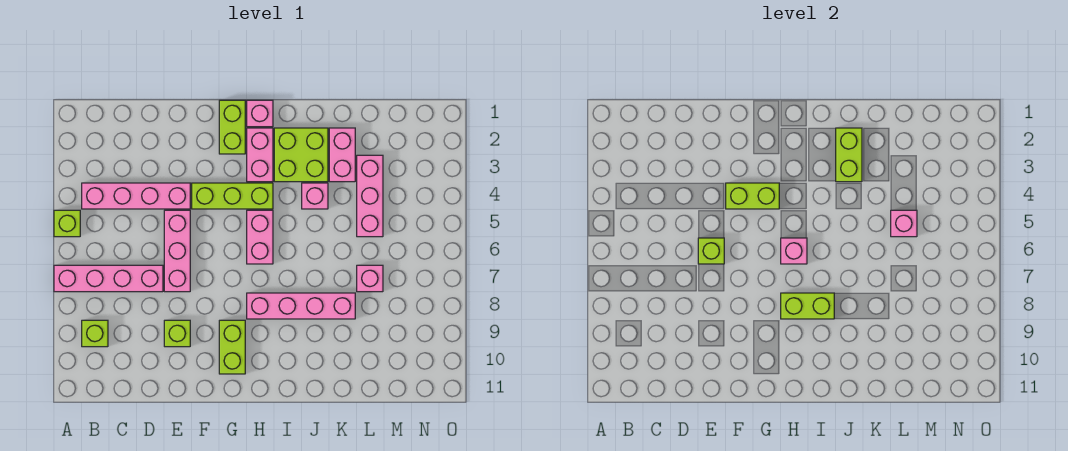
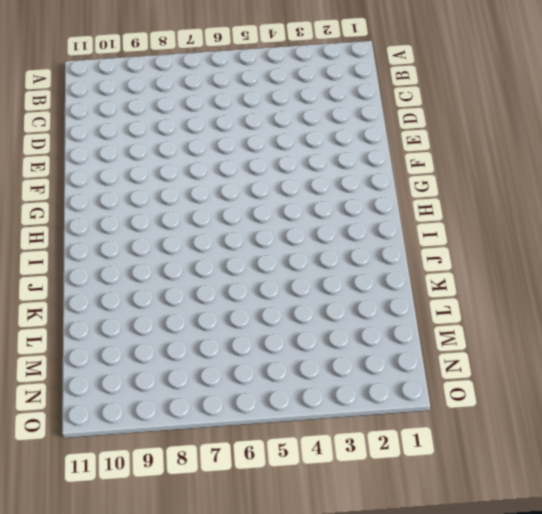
none -> lime brick A5 level 1
none -> pink brick A7:D7 level 1
none -> pink brick B4:E4 level 1

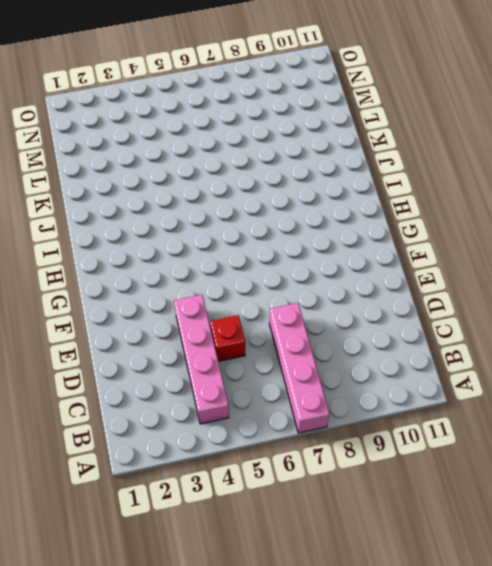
red brick D5 level 1 -> none
none -> lime brick A5 level 1
none -> lime brick B9 level 1
none -> pink brick E5:E7 level 1

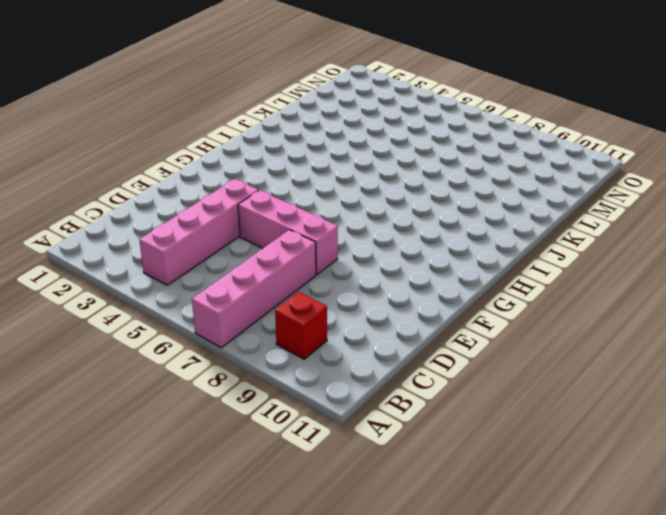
red brick B9 level 1 -> lime brick B9 level 1
none -> lime brick A5 level 1
none -> lime brick E9 level 1
none -> lime brick F4:H4 level 1

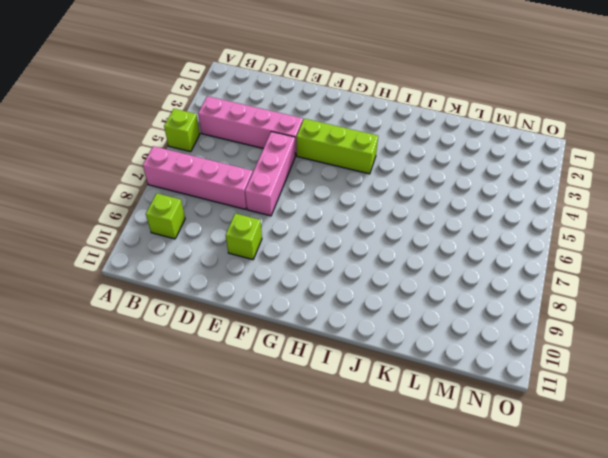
none -> lime brick G1:G2 level 1
none -> lime brick G9:G10 level 1
none -> pink brick H1 level 1

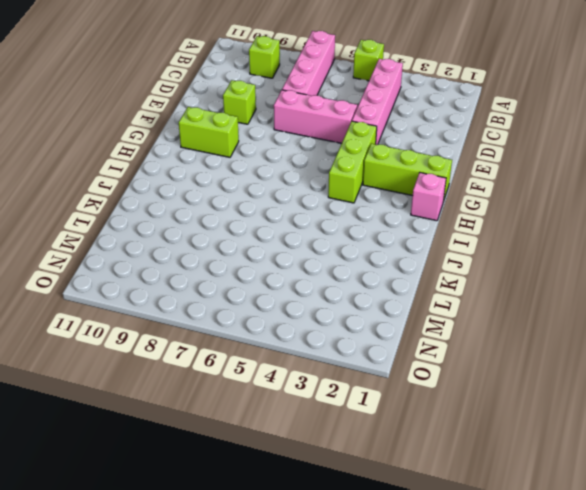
lime brick G1:G3 level 1 -> lime brick G1:G2 level 1
none -> pink brick H2:H3 level 1
none -> pink brick H5:H6 level 1
none -> pink brick H8:K8 level 1

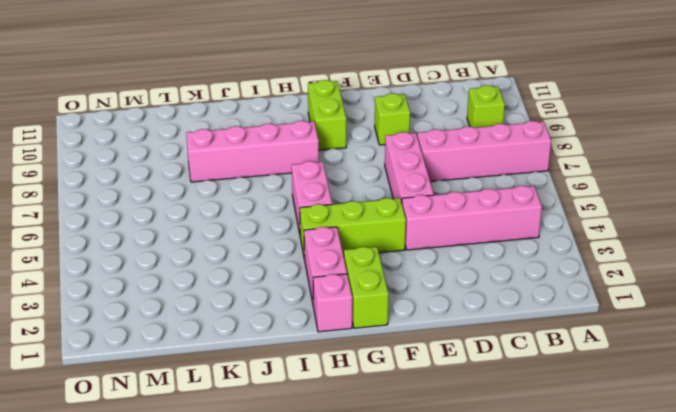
none -> lime brick A5 level 1
none -> lime brick I2:J3 level 1
none -> pink brick J4 level 1

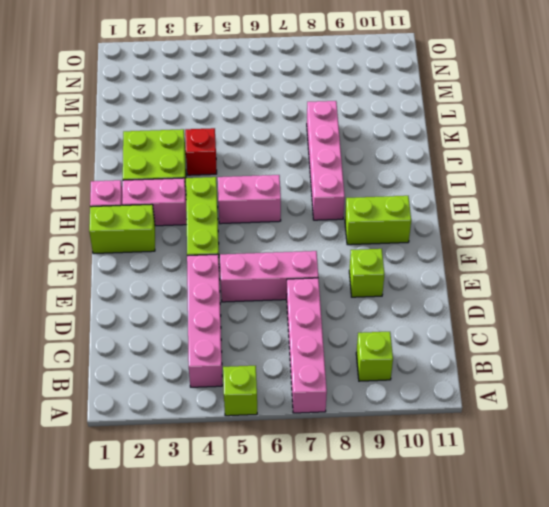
red brick J4 level 1 -> pink brick J4 level 1
none -> pink brick K2:K3 level 1
none -> pink brick L3:L5 level 1
none -> pink brick L7 level 1

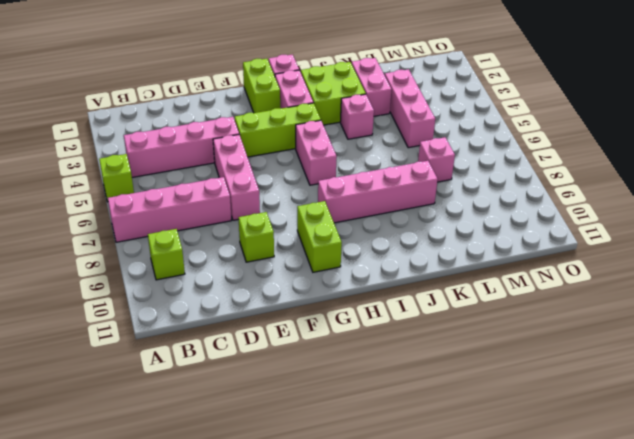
none -> lime brick E6 level 2
none -> lime brick F4:G4 level 2
none -> pink brick H6 level 2

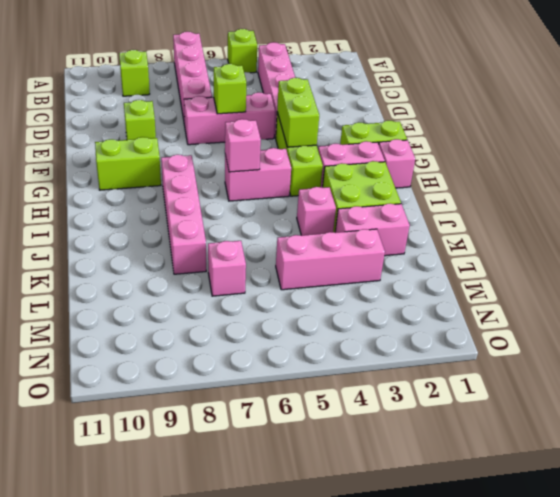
none -> lime brick H8:I8 level 2
none -> lime brick J2:J3 level 2
none -> pink brick L5 level 2

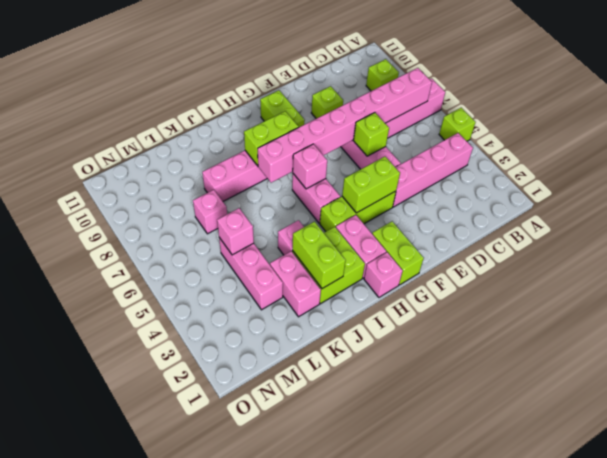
pink brick B7:I7 level 2 -> none

